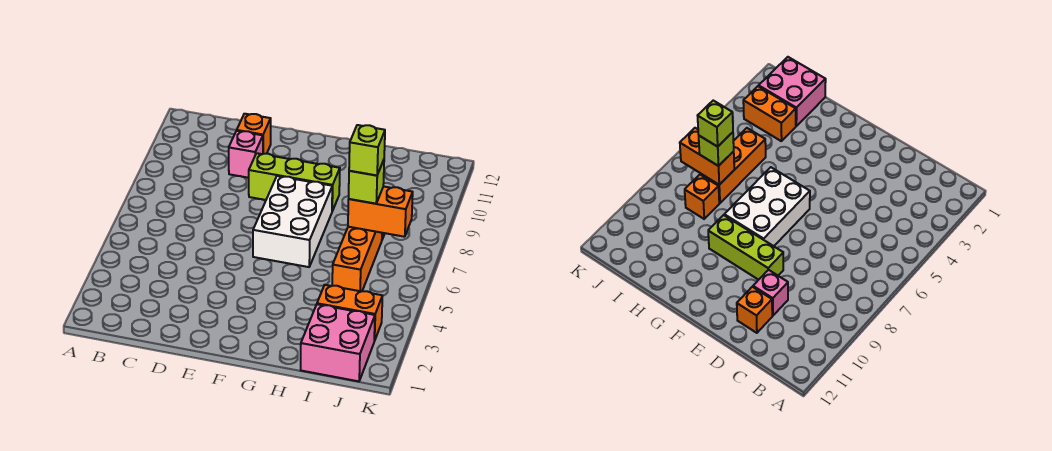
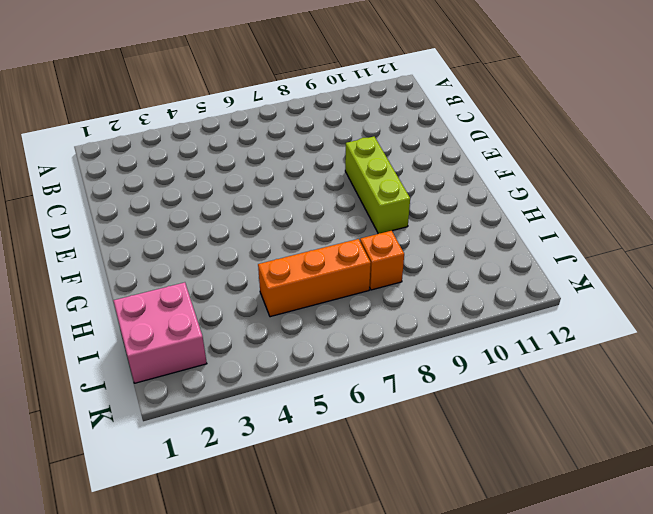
none -> pink brick D10 level 1
none -> orange brick D11 level 1

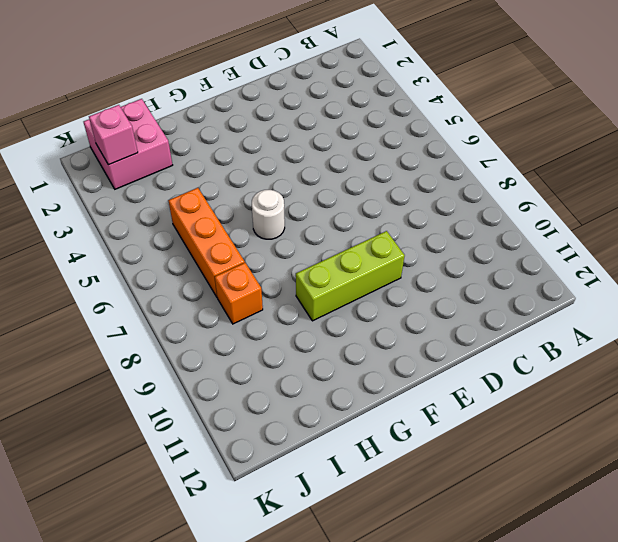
white round brick G6 level 1 -> white brick F6:G8 level 1
pink brick J2 level 2 -> pink brick D10 level 1
none -> orange brick D11 level 1
none -> orange brick I3:J3 level 1

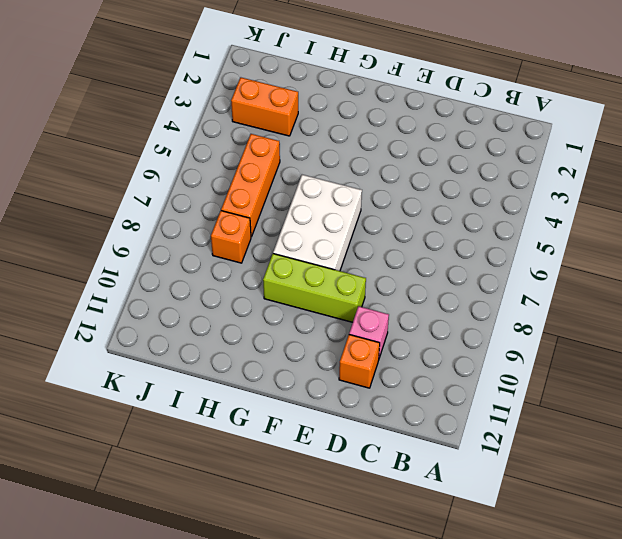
none -> pink brick I1:J2 level 1
none -> orange brick I7:J7 level 2

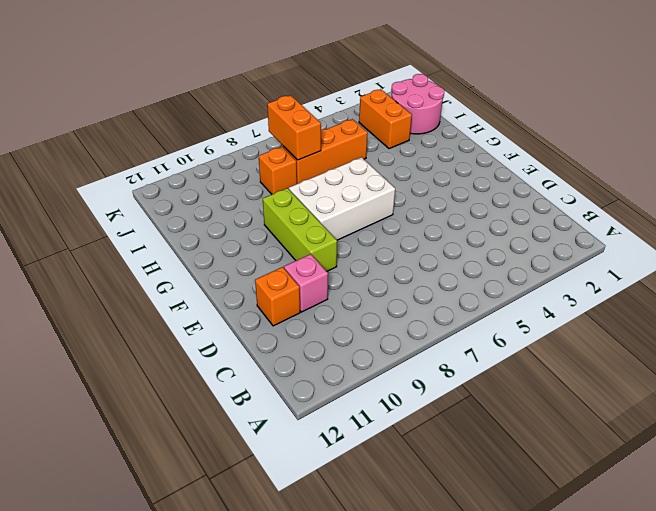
pink round brick I1:J2 level 1 -> pink brick I1:J2 level 1
none -> lime brick I7 level 3
none -> lime brick I7 level 4

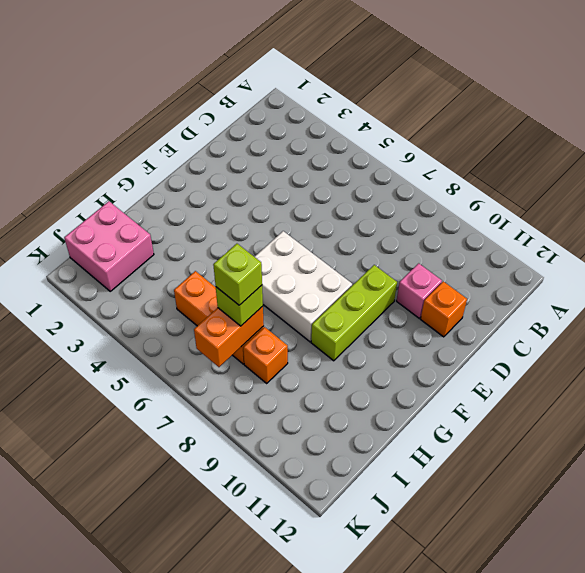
none -> orange brick I3:J3 level 1

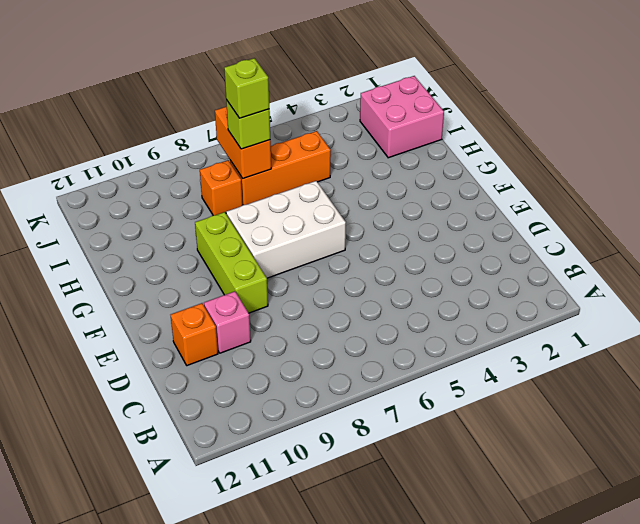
none -> orange brick I3:J3 level 1

